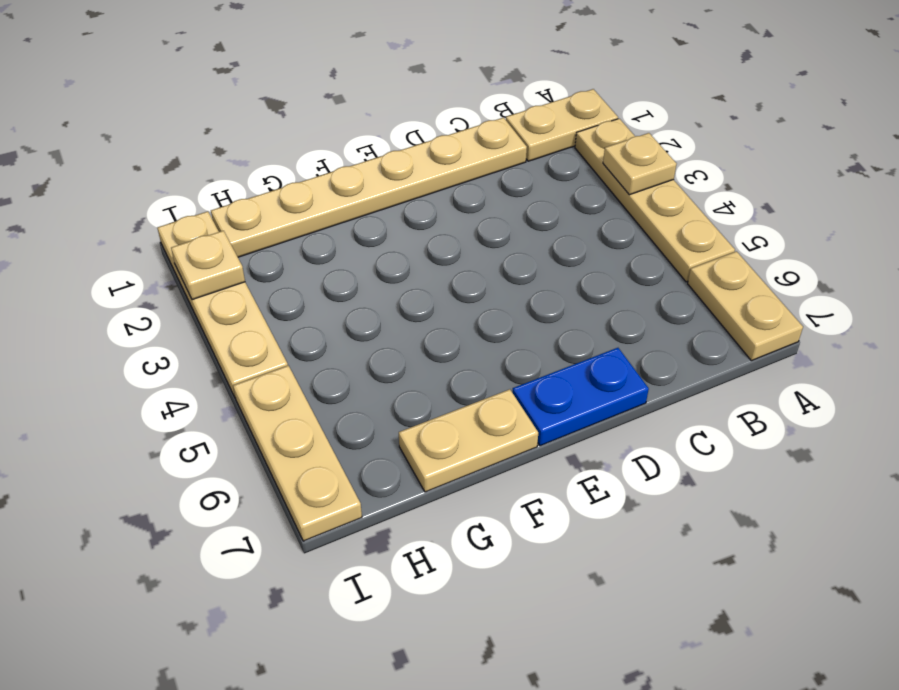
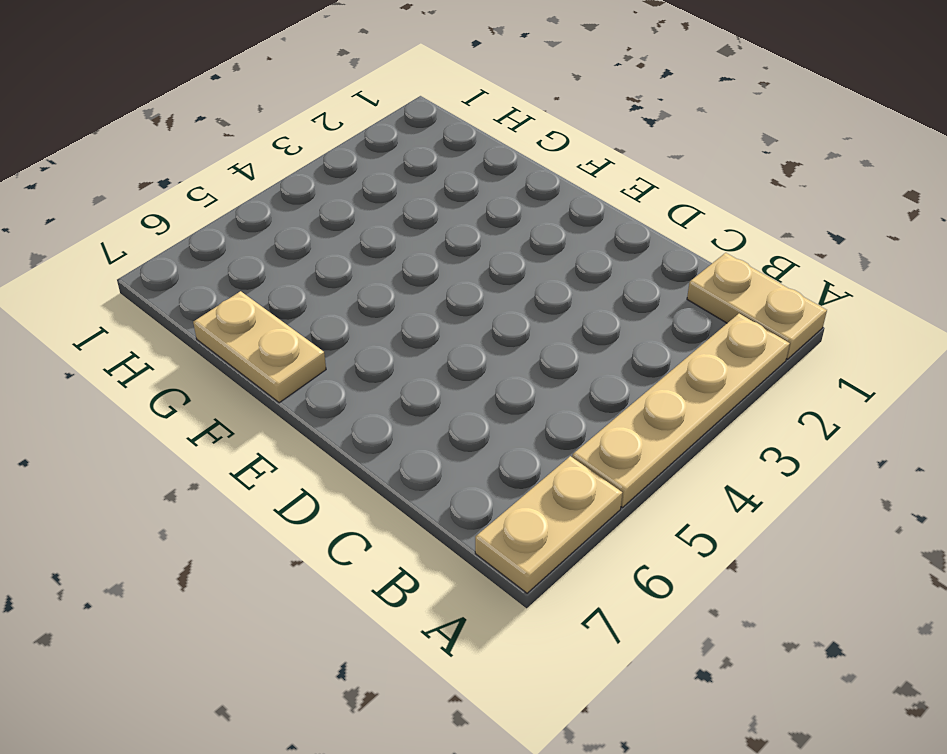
none -> tan plate C1:H1 level 1
none -> blue plate D7:E7 level 1

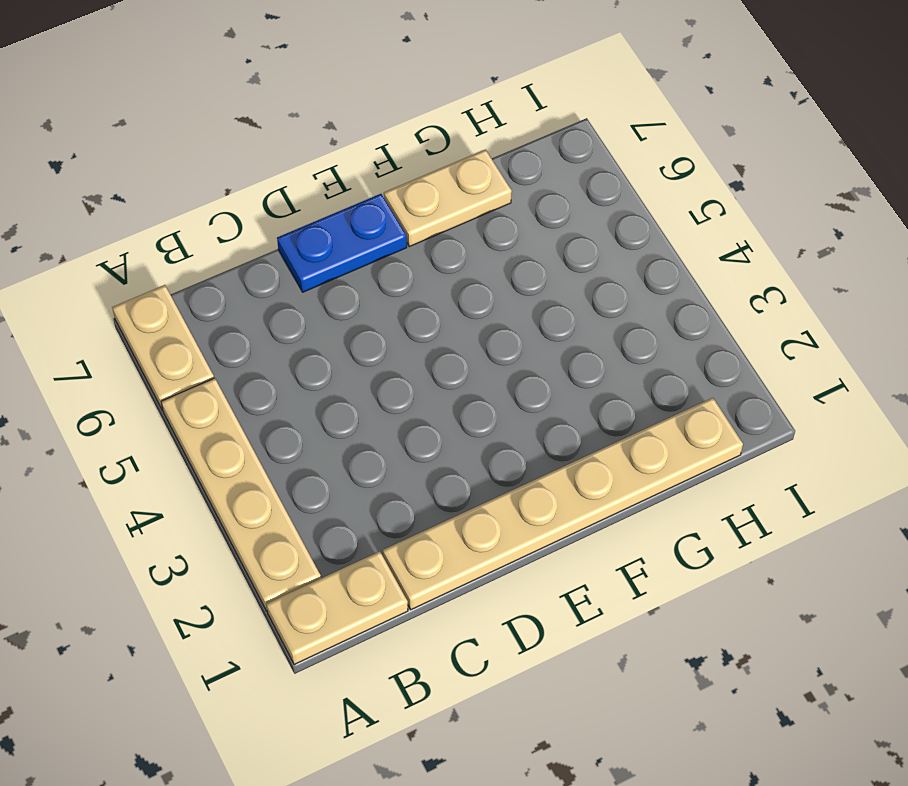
none -> tan plate I1:I4 level 1
none -> tan plate I5:I7 level 1

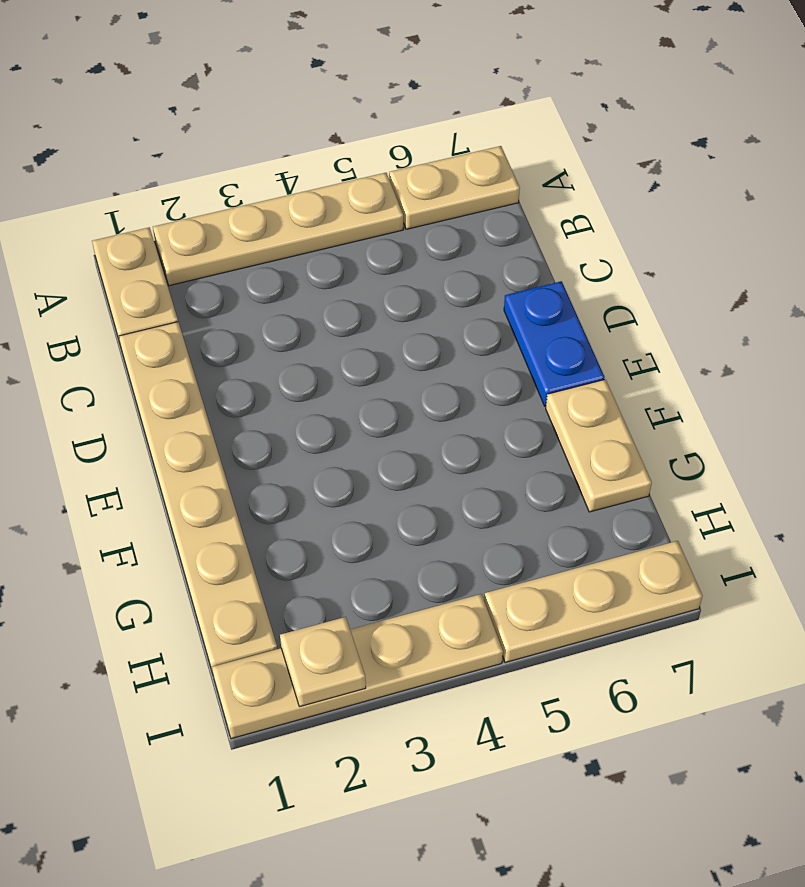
none -> tan plate A3 level 2

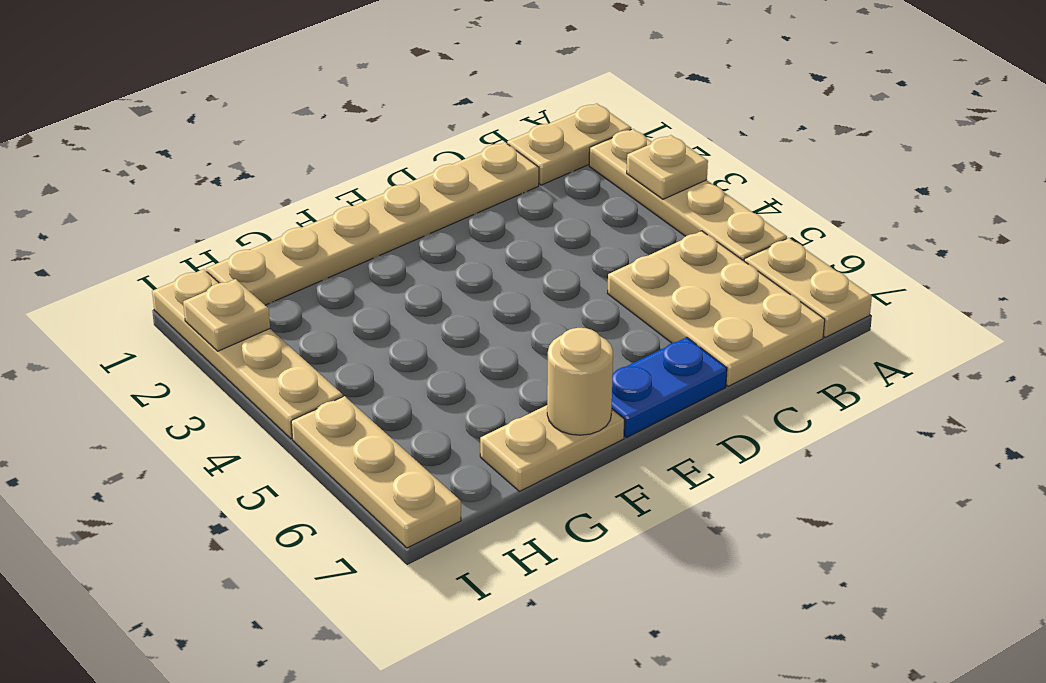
tan plate B5:C7 level 1 -> none
tan round brick F7 level 2 -> none

